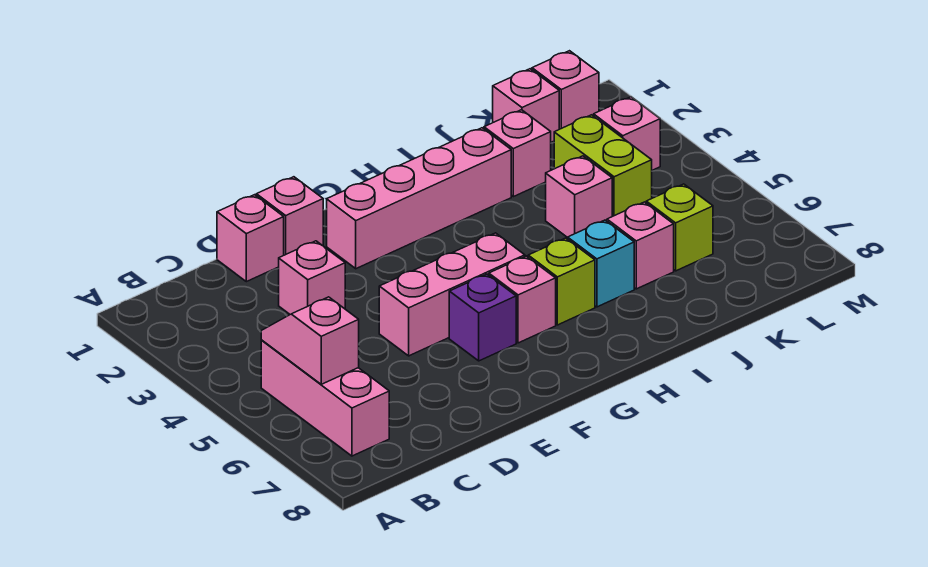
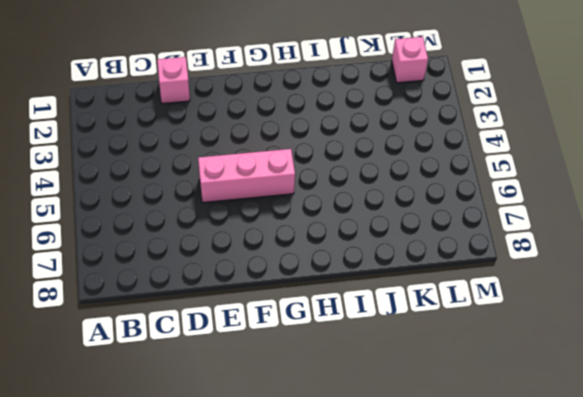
none -> pink brick B5:B7 level 1
none -> pink brick D3 level 1
none -> pink brick E1 level 1

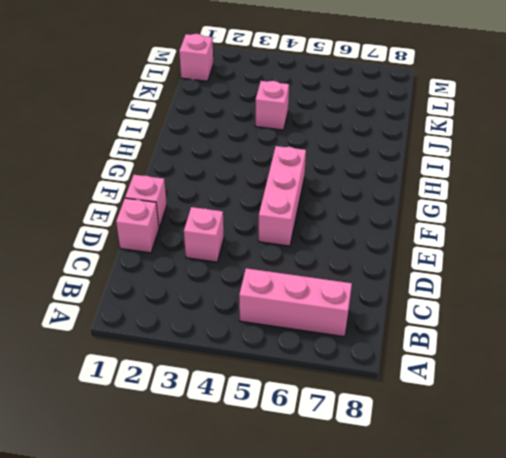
none -> pink brick F2:I2 level 1
none -> purple brick F6 level 1
none -> pink brick G6 level 1

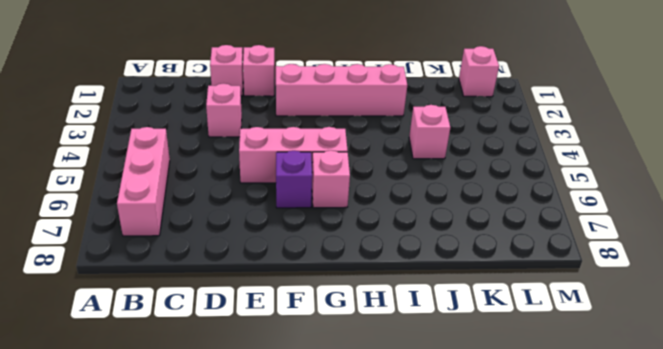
none -> lime brick H6 level 1
none -> cyan brick I6 level 1
none -> pink brick J2 level 1

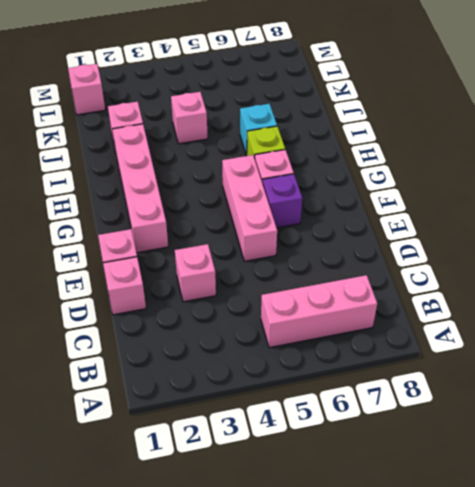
none -> pink brick J6 level 1
none -> pink brick K1 level 1
none -> lime brick K3:K4 level 1

